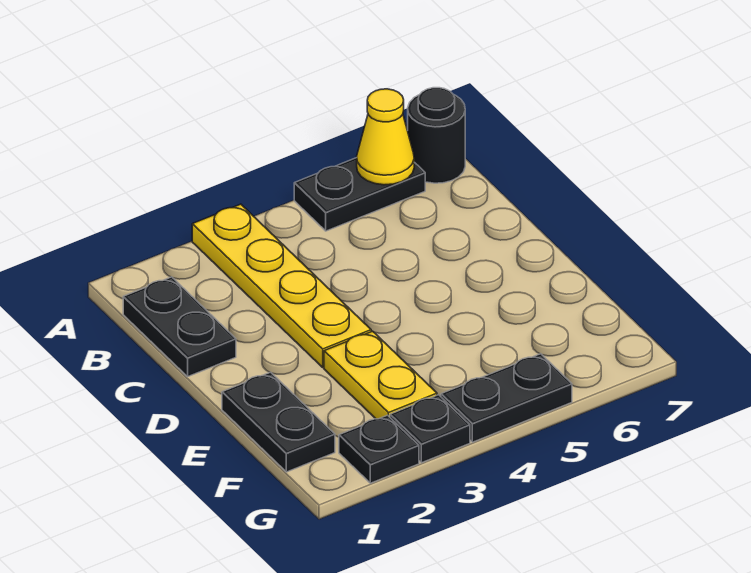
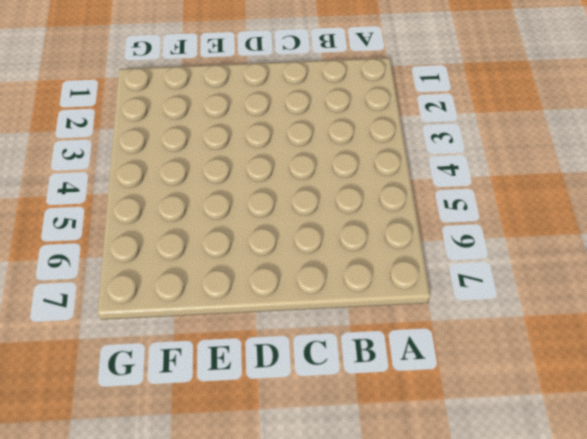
none -> yellow plate A3:D3 level 1
none -> black plate A5:A6 level 1

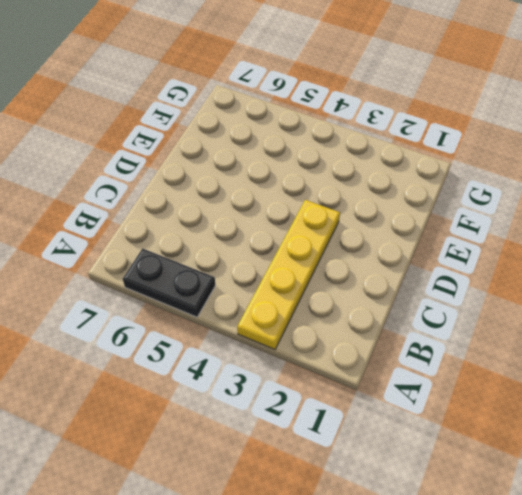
none -> black round brick A7 level 1
none -> black plate B1:C1 level 1

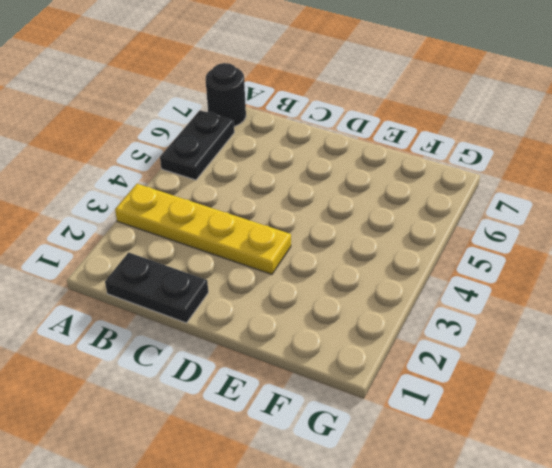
none -> black plate E1:F1 level 1
none -> yellow plate E3:F3 level 1

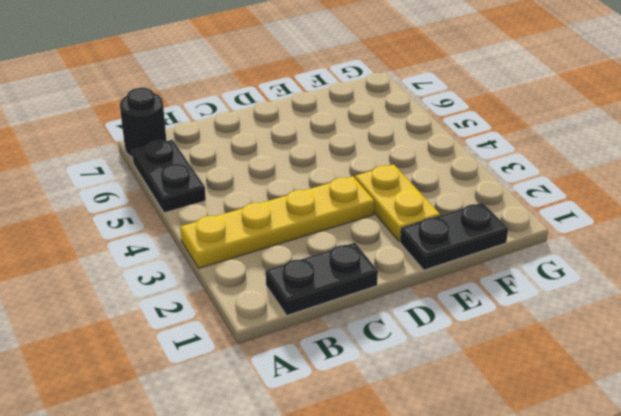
yellow plate E2:E3 level 1 -> yellow plate E3:F3 level 1
none -> black plate G2 level 1
none -> black plate G3 level 1

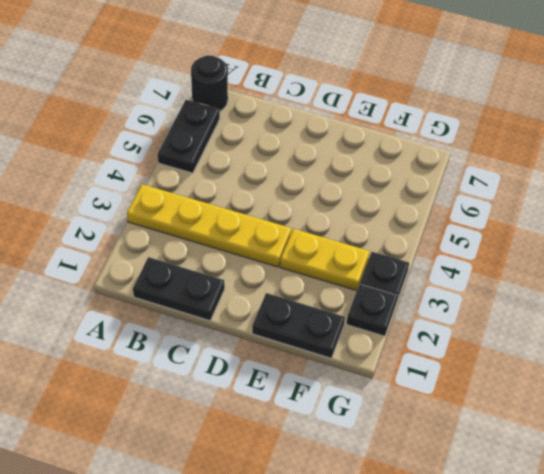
none -> black plate G4:G5 level 1
none -> yellow cone A6 level 2

